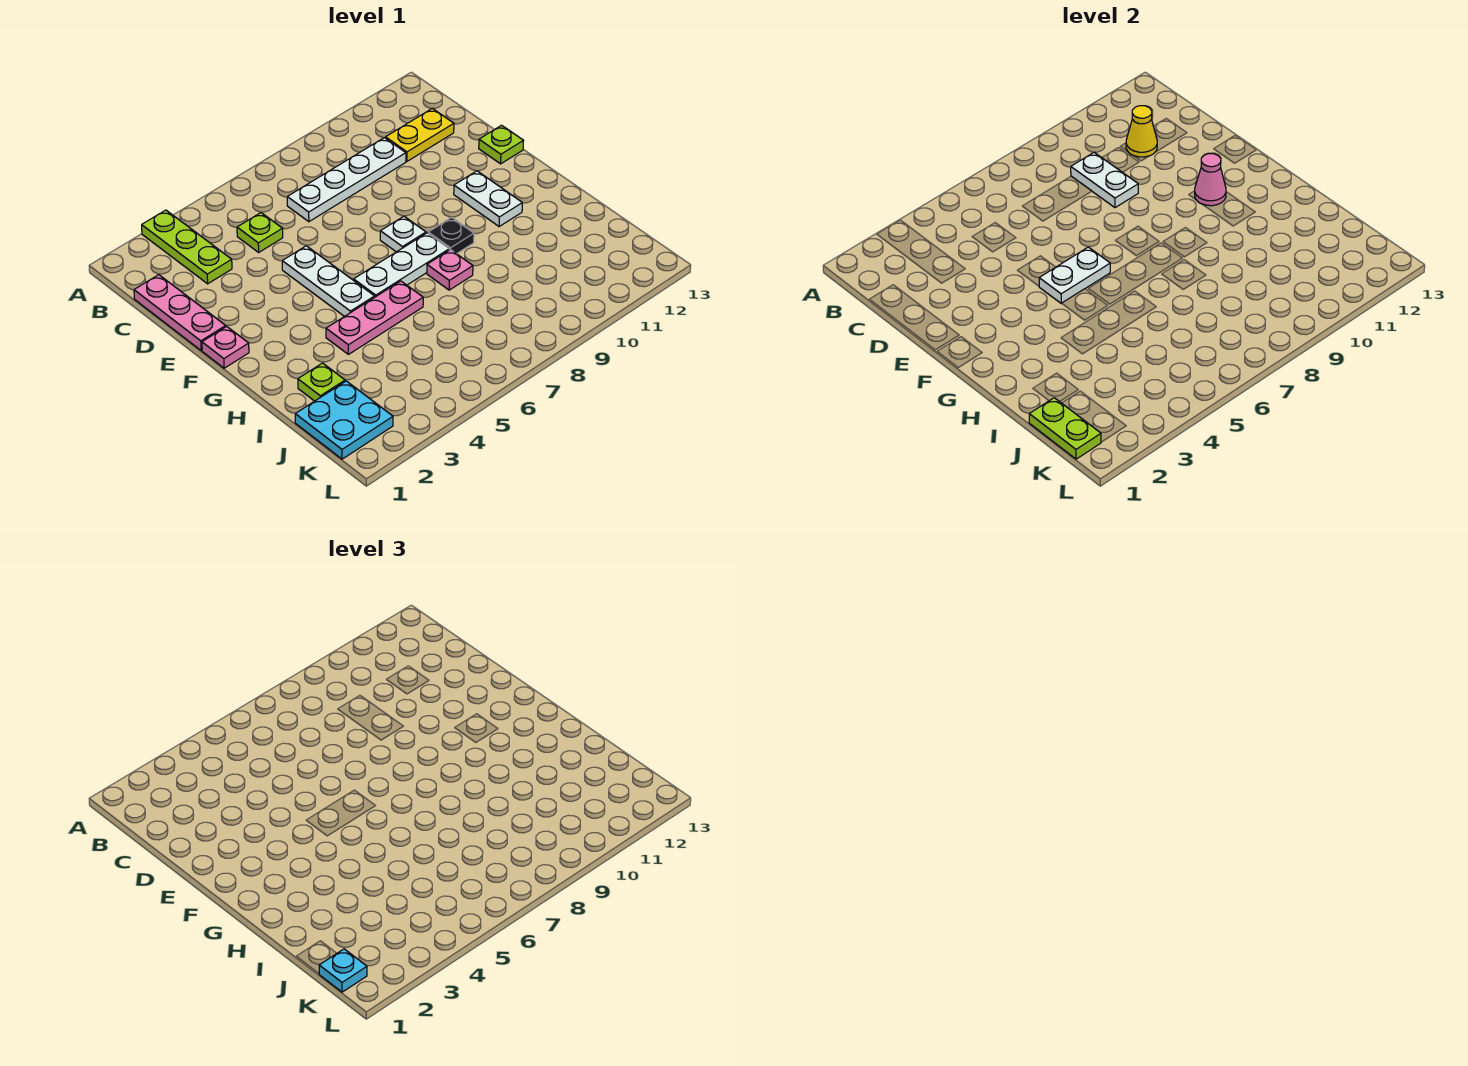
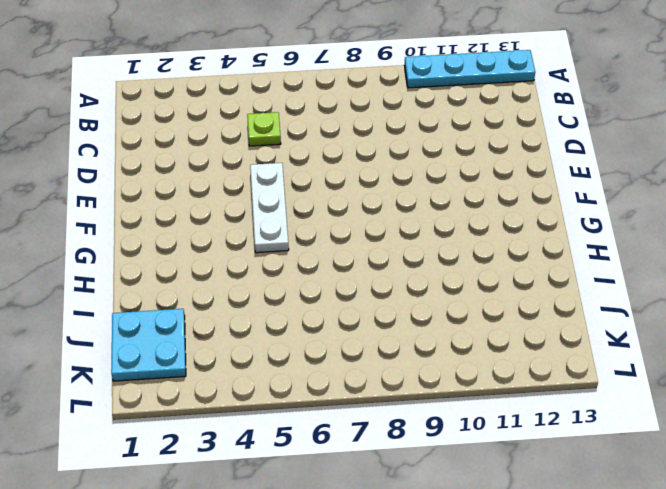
cyan plate A10:A13 level 1 -> none
none -> lime plate A3:C3 level 1
none -> pink plate C1:E1 level 1
none -> white plate C7:C10 level 1

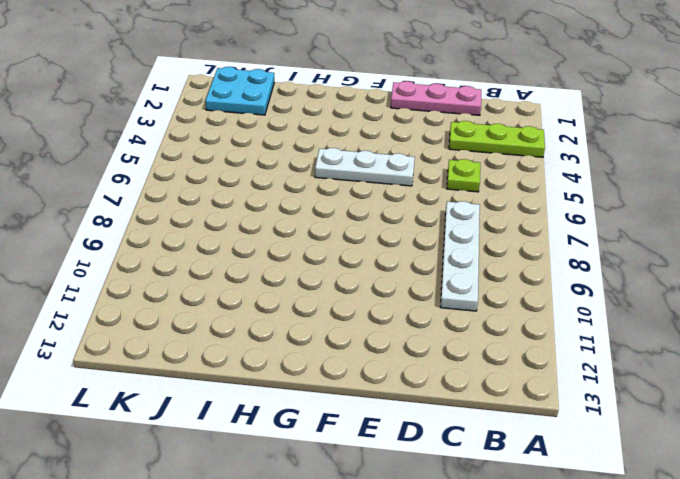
none -> yellow plate C11:C12 level 1
none -> lime plate E13 level 1
none -> pink plate F1 level 1

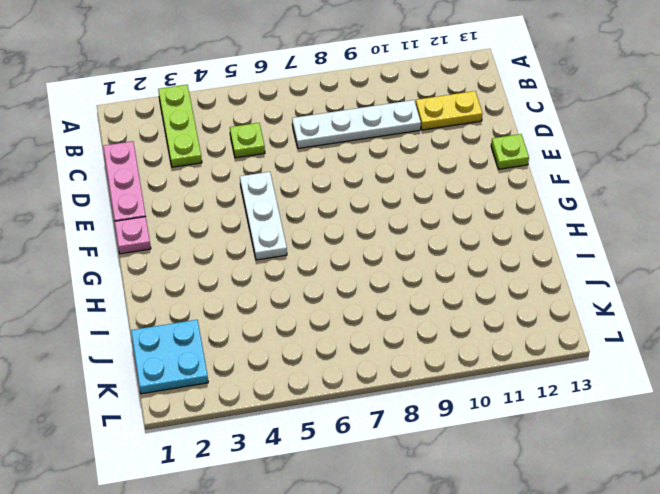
none -> white plate F8 level 1
none -> white plate F11:G11 level 1
none -> white plate G6:G8 level 1

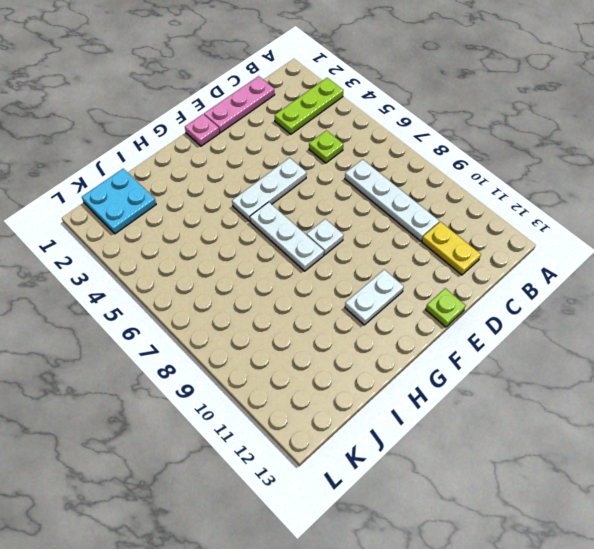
none -> black plate G9 level 1
none -> pink plate H4:H6 level 1
none -> pink plate H8 level 1

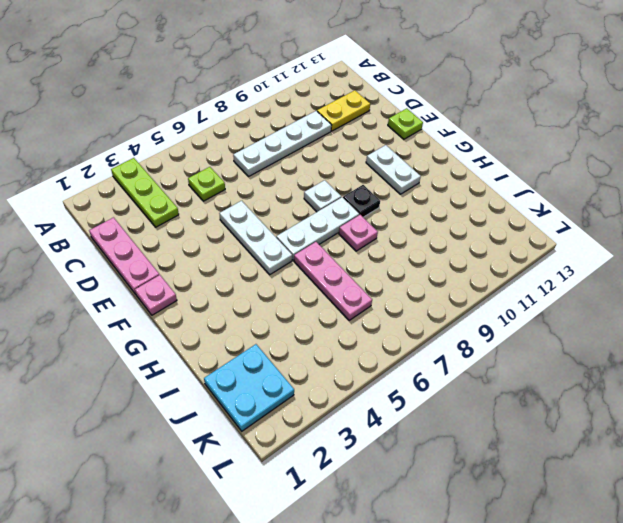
pink plate H6:J6 level 1 -> pink plate H4:H6 level 1
none -> lime plate I2 level 1
none -> white plate C9:D9 level 2
none -> yellow cone C11 level 2

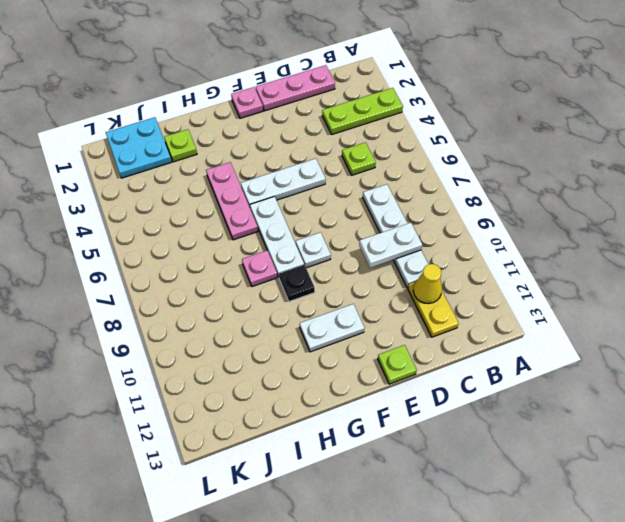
none -> white plate F5:F6 level 2
none -> pink cone F11 level 2
none -> lime plate J1:K1 level 2

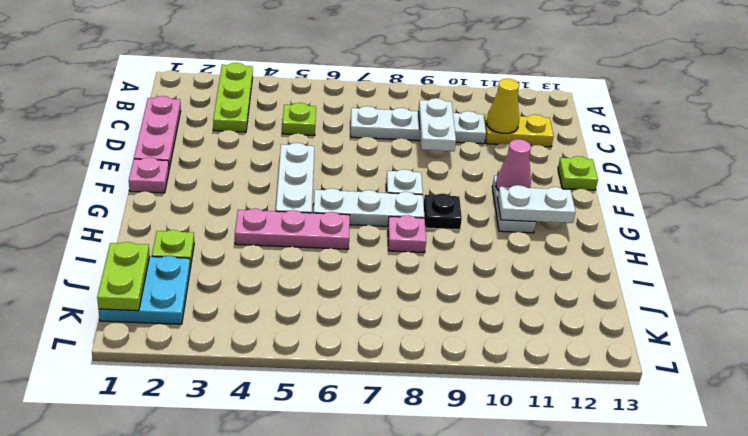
white plate G11:G12 level 2 -> white plate F5:F6 level 2
none -> cyan plate K1 level 3

